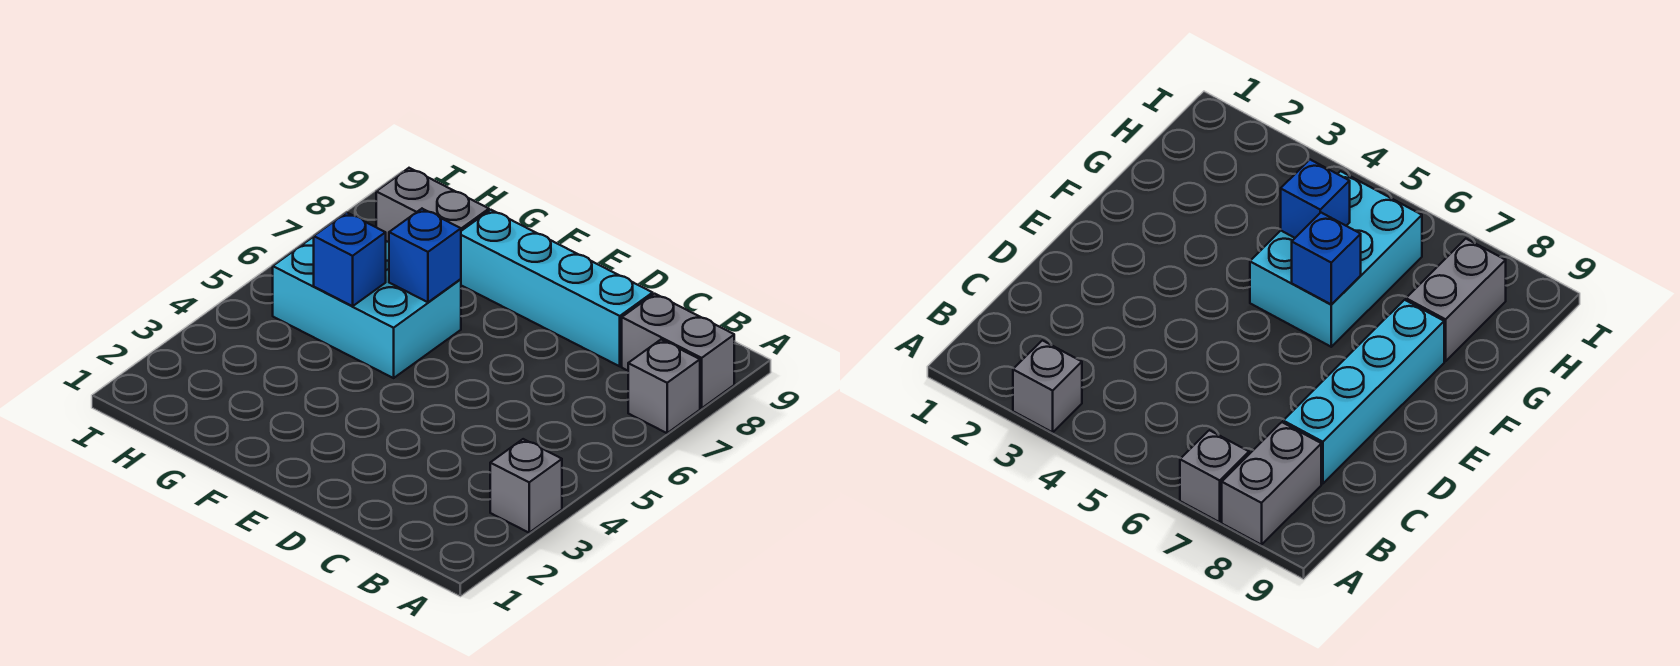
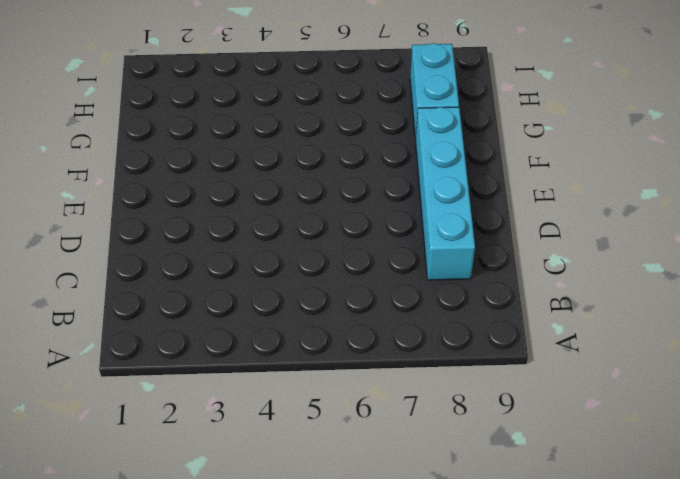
cyan brick G8:H8 level 1 -> grey brick G8:H8 level 1
none -> grey brick A3 level 1
none -> grey brick A7 level 1

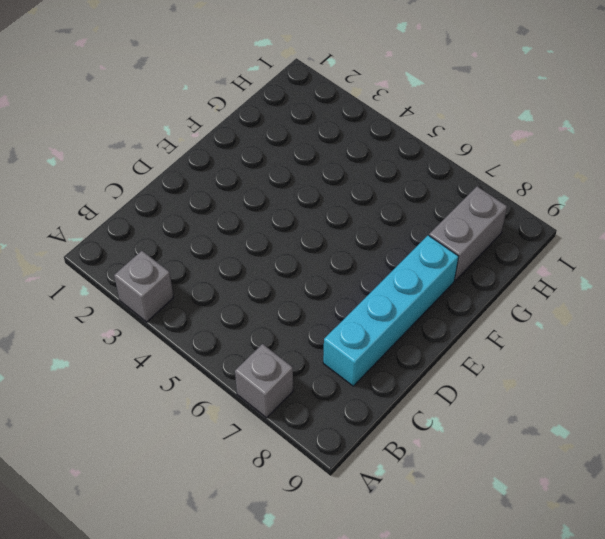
none -> grey brick A8:B8 level 1
none -> cyan brick F5:H6 level 1

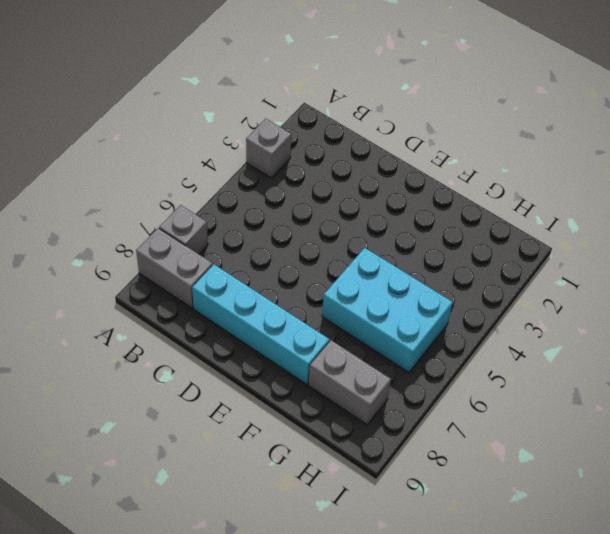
none -> blue brick F6 level 2
none -> blue brick G5 level 2

